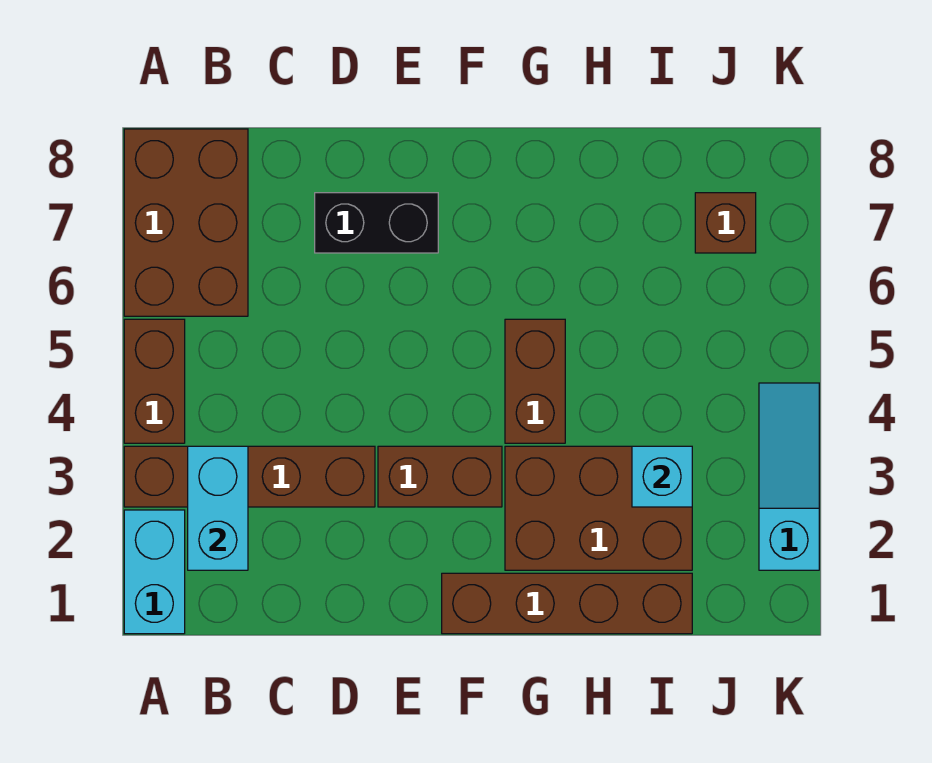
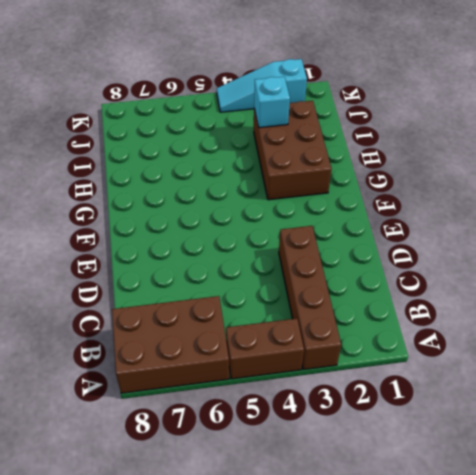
none -> cyan brick A1:A2 level 1
none -> black brick D7:E7 level 1
none -> brown brick E3:F3 level 1

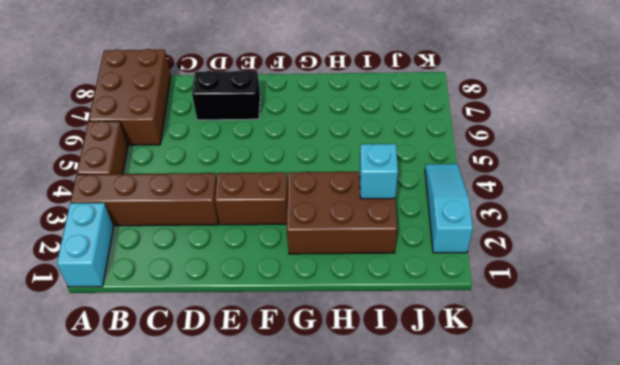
none -> brown brick F1:I1 level 1
none -> brown brick G4:G5 level 1
none -> brown brick J7 level 1

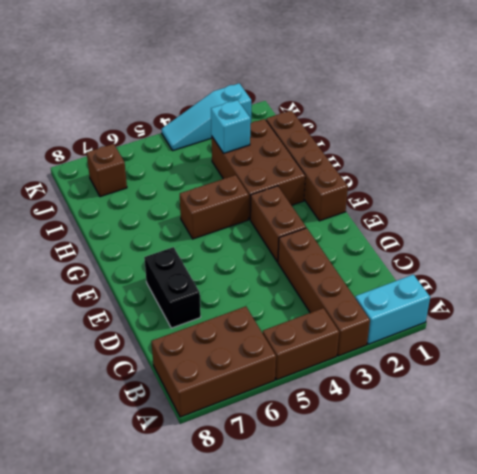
none -> cyan brick B2:B3 level 2

